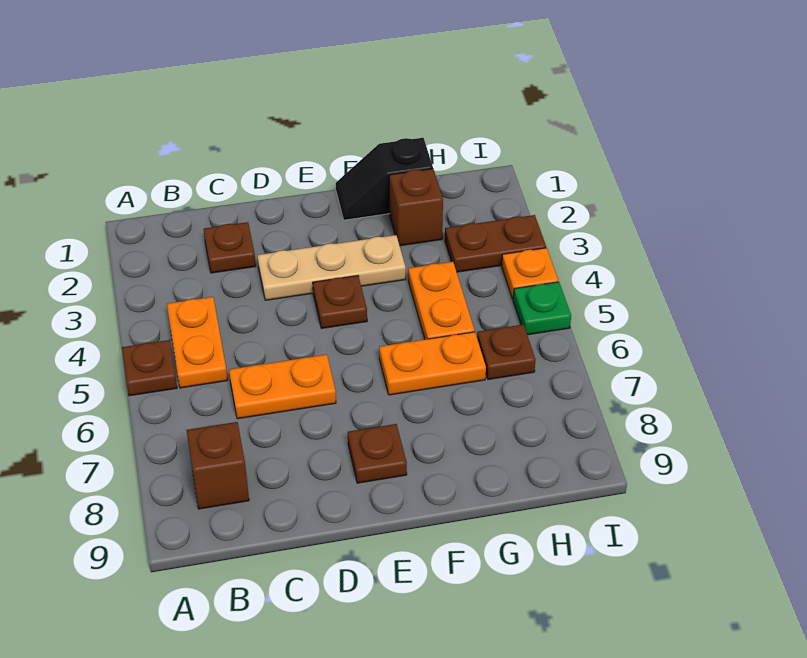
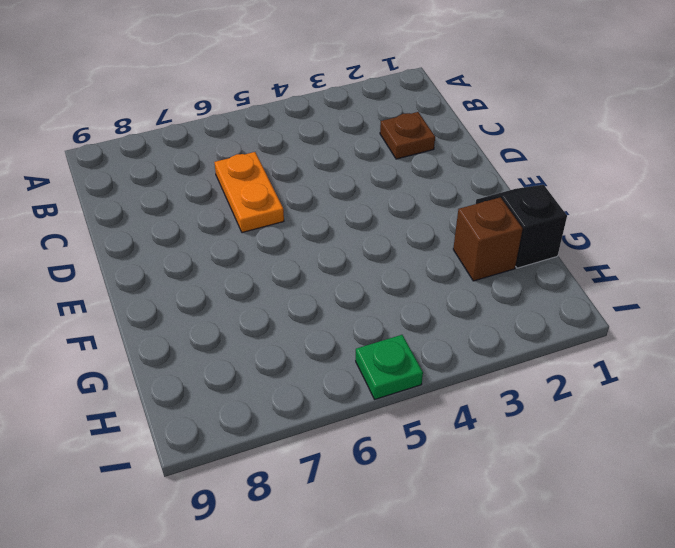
none -> brown plate A5 level 1
none -> orange plate B4:B5 level 1
none -> brown brick B8 level 1

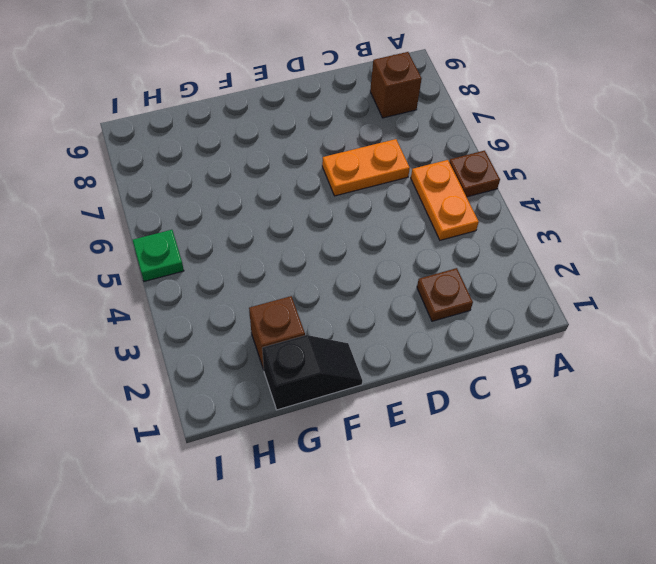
none -> tan plate D3:F3 level 1
none -> brown plate E4 level 1
none -> brown plate E8 level 1

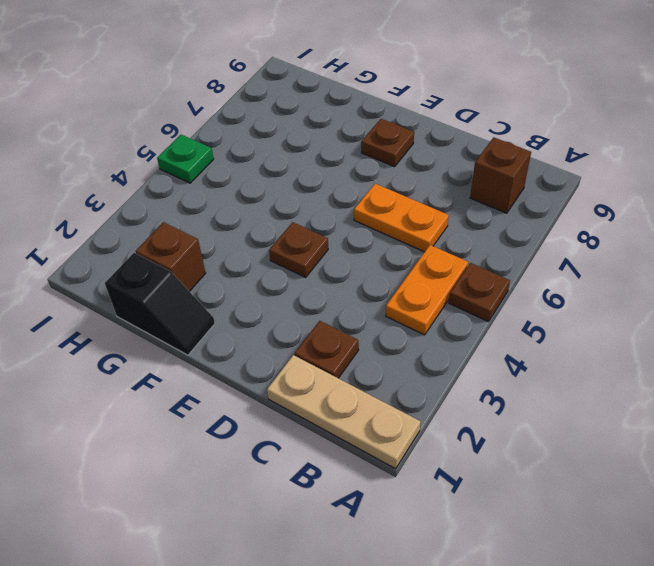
tan plate A1:C1 level 1 -> tan plate D3:F3 level 1
none -> orange plate F6:G6 level 1
none -> orange plate G4:G5 level 1
none -> brown plate H3:I3 level 1

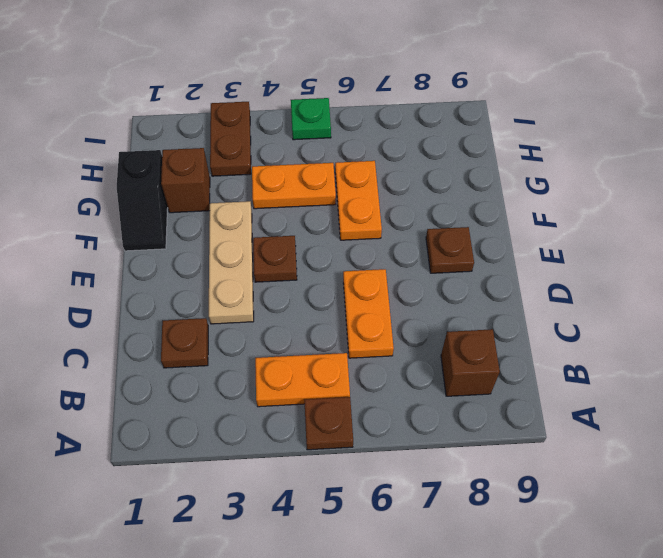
none -> brown plate H6 level 1
none -> orange plate I4 level 1

